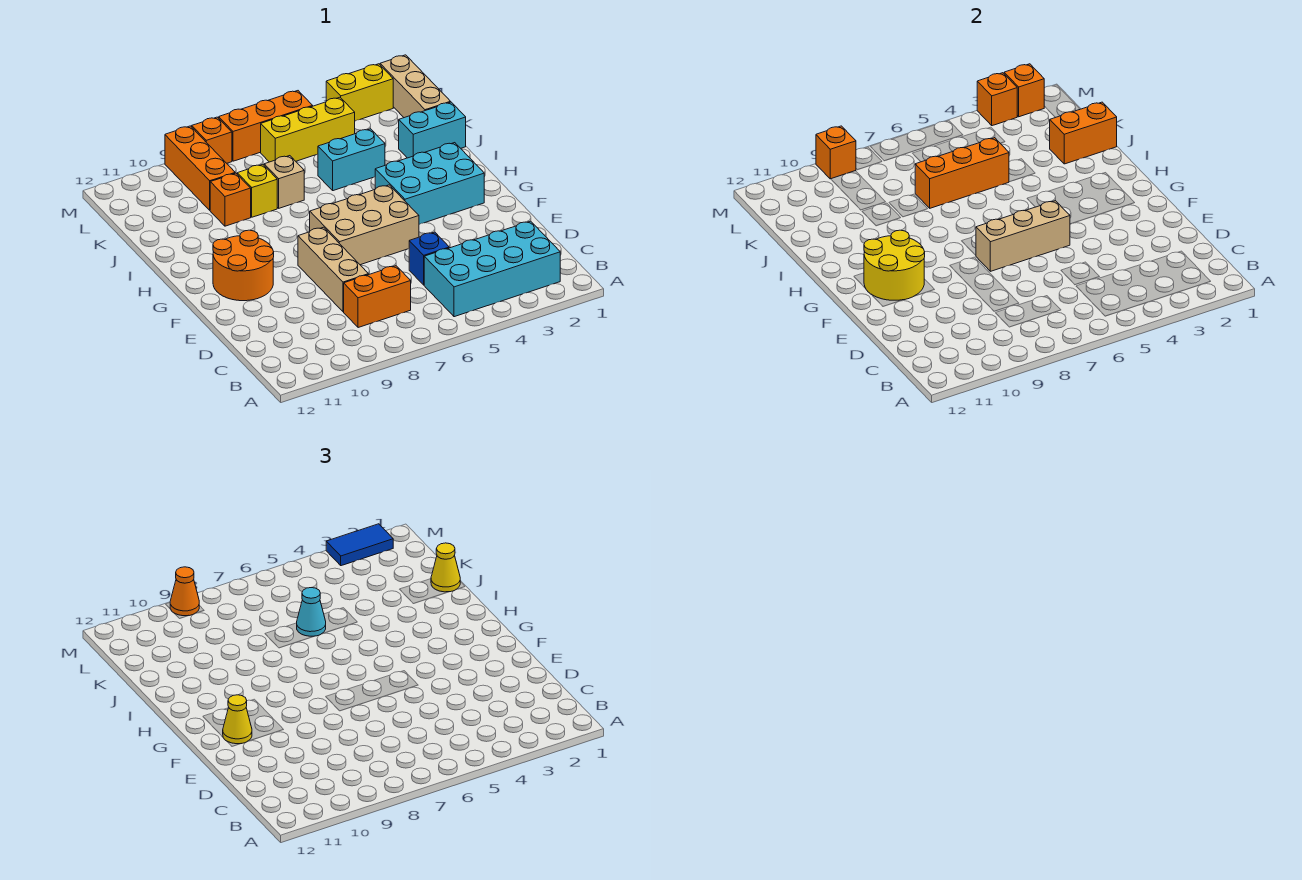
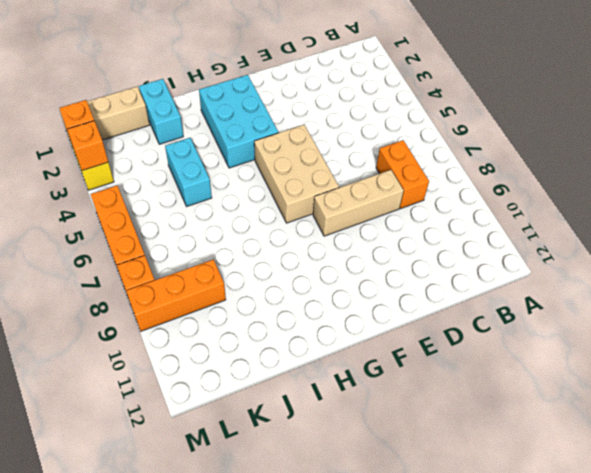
none -> cyan brick B2:C5 level 1
none -> blue brick D5 level 1
none -> orange round brick F10:G11 level 1
none -> tan brick J7 level 1

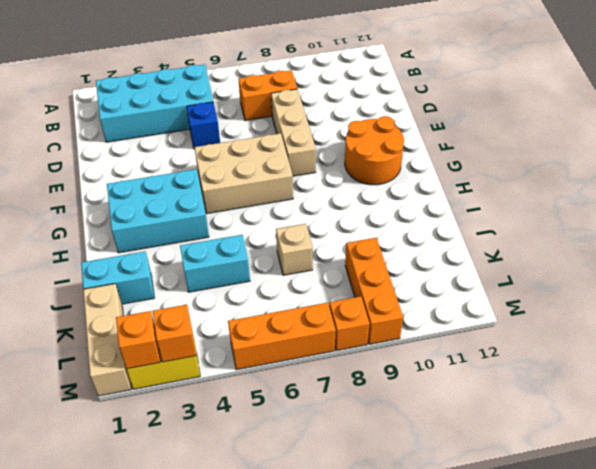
none -> yellow brick J8 level 1
none -> orange brick J9 level 1
none -> yellow brick L4:L6 level 1
none -> tan brick F5:F7 level 2

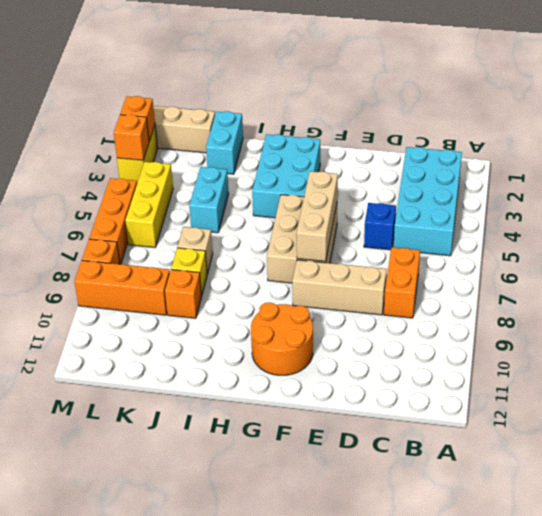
none -> yellow round brick F10:G11 level 2
none -> orange brick J1:J2 level 2
none -> orange brick J5:J7 level 2
none -> orange brick M9 level 2

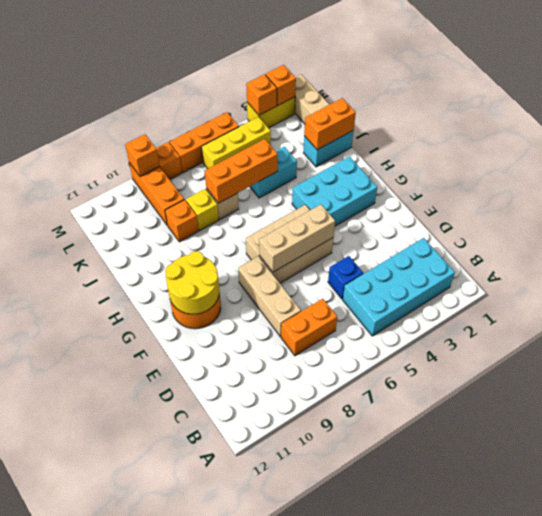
none -> yellow cone F11 level 3
none -> yellow cone J1 level 3
none -> cyan cone J6 level 3
none -> blue tile M2:M3 level 3

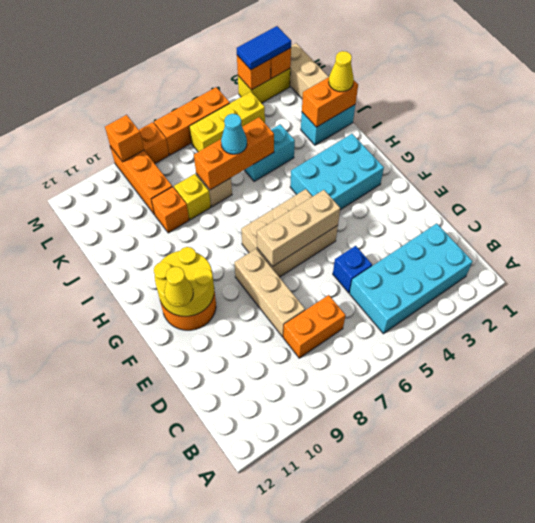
none -> orange cone M9 level 3

